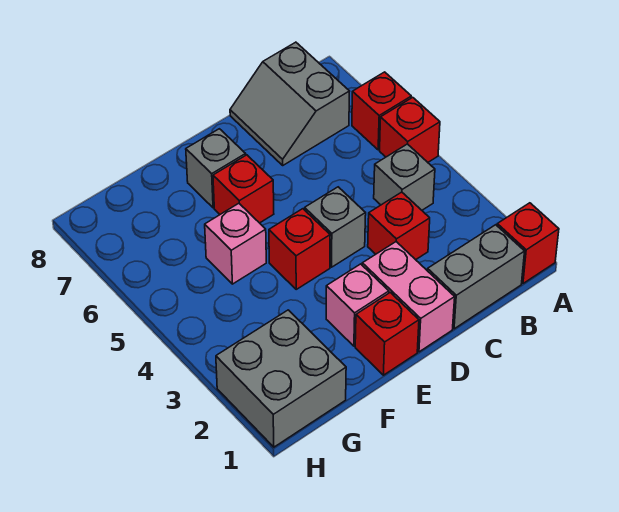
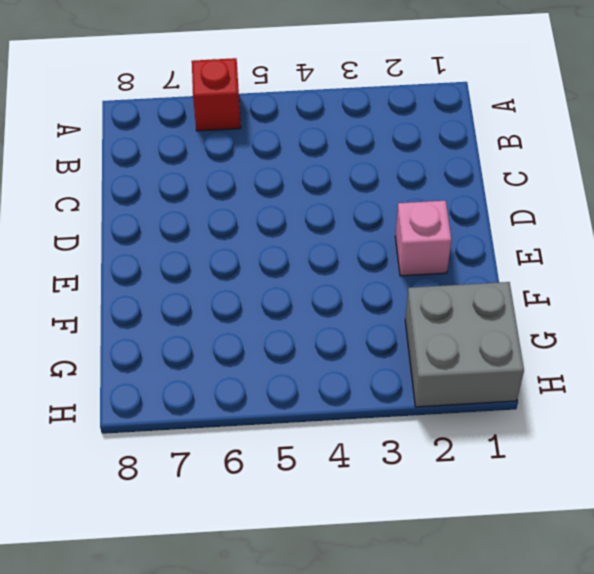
none -> red brick A1 level 1
none -> red brick A5 level 1
none -> grey brick B1:C1 level 1

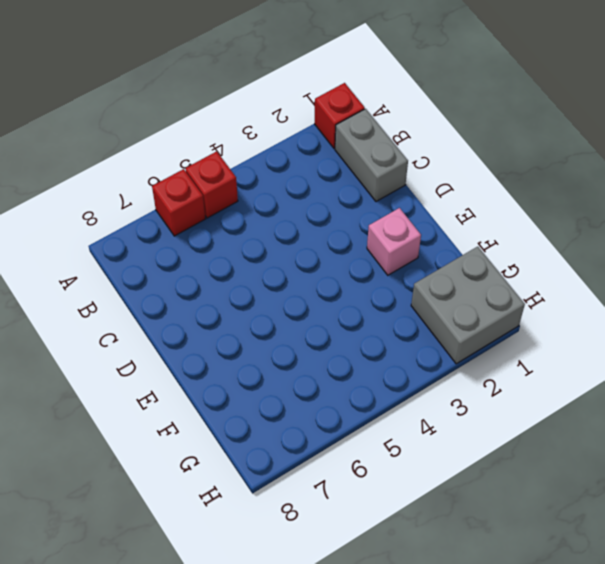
none -> grey brick B4 level 1
none -> grey slope B7:C8 level 1 top B
none -> red brick C3 level 1

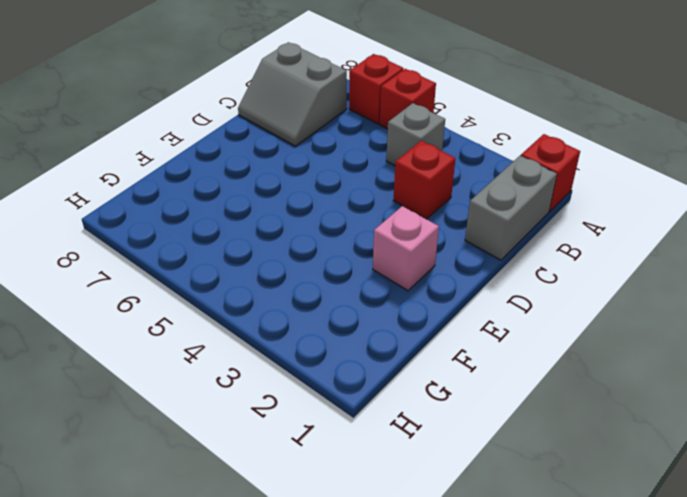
none -> pink brick D1:D2 level 1
none -> grey brick D4 level 1
none -> red brick E1 level 1

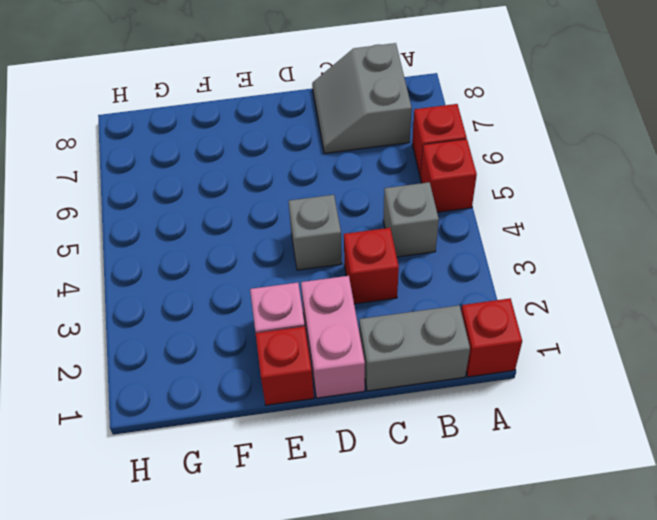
none -> red brick E4 level 1
none -> red brick E6 level 1
none -> grey brick E7 level 1

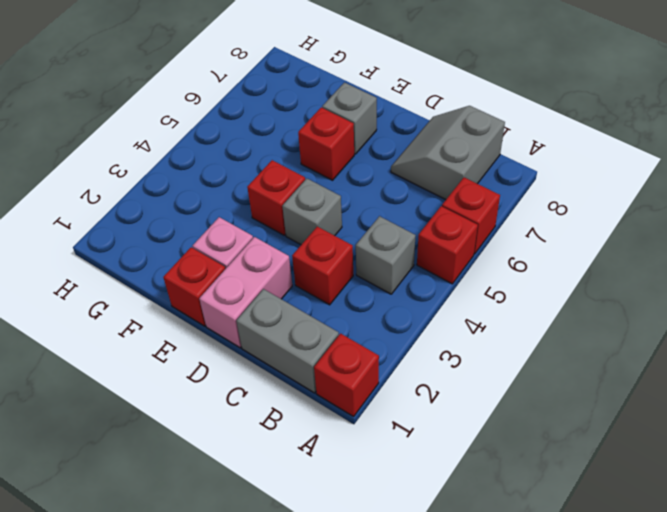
none -> pink brick F5 level 1
none -> grey brick G1:H2 level 1

